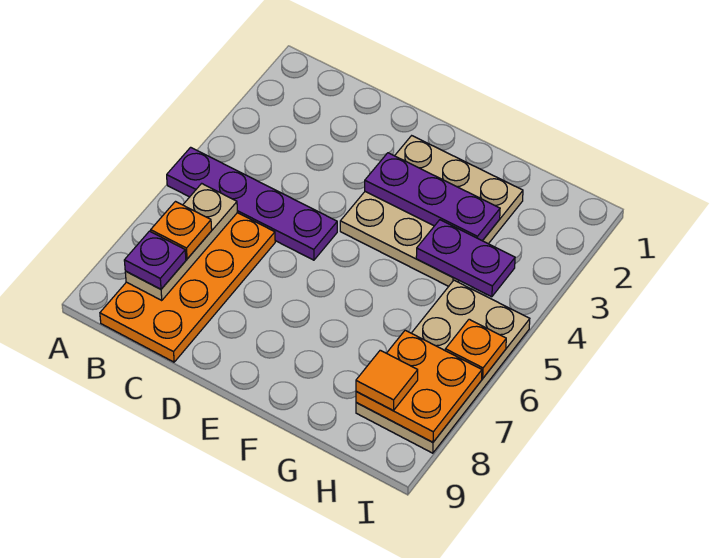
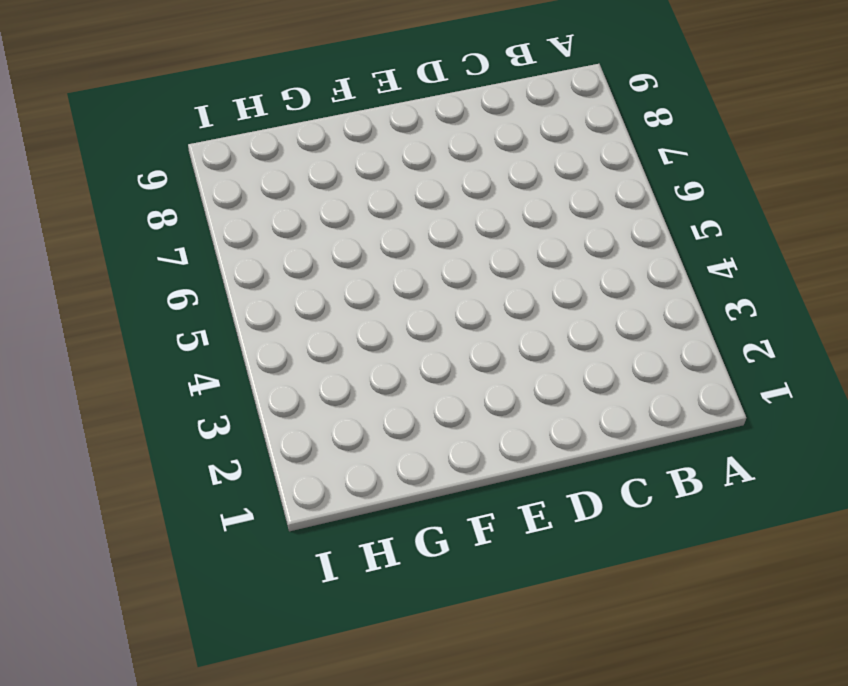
none -> purple plate A5:D5 level 1
none -> orange plate B6:C9 level 1
none -> tan plate E2:G4 level 1

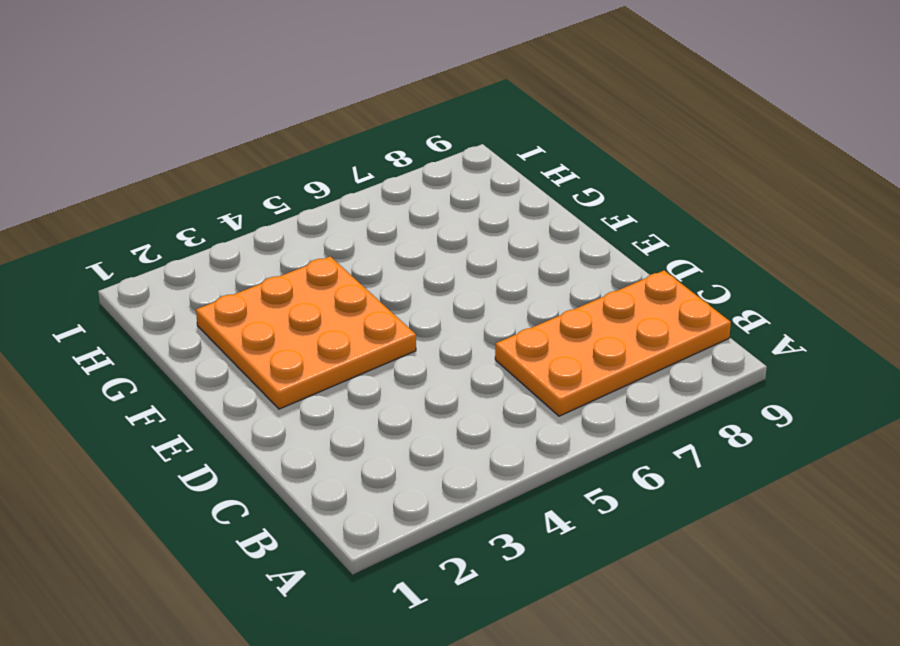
orange plate E2:G4 level 1 -> tan plate E2:G4 level 1
none -> purple plate A5:D5 level 1
none -> tan plate H5:I8 level 1
none -> tan plate B6:B8 level 2

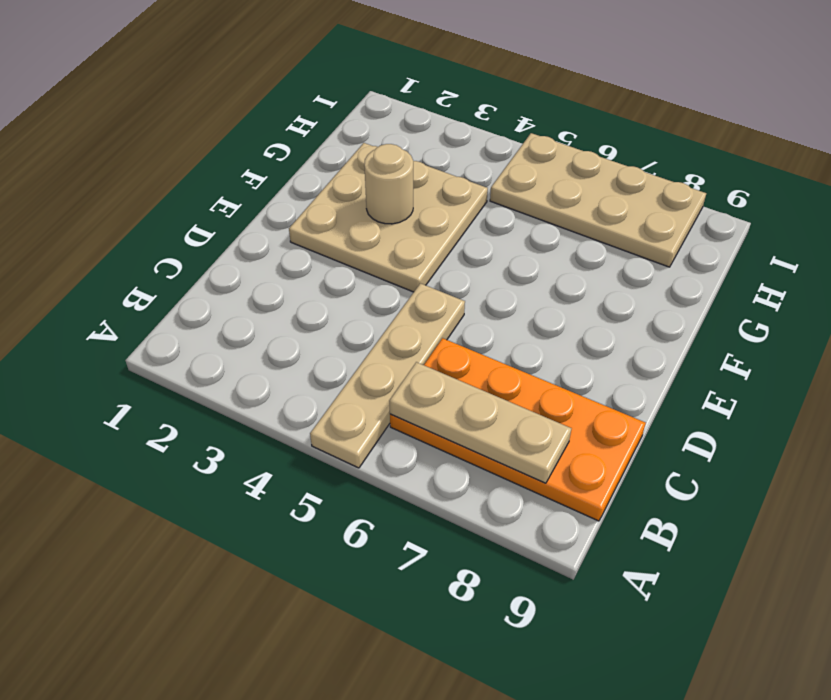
tan plate A5:D5 level 1 -> purple plate A5:D5 level 1
tan round brick F3 level 2 -> purple plate E3:G3 level 2
none -> purple plate G4:H4 level 2
none -> orange plate H7:I8 level 2
none -> orange plate I6 level 2

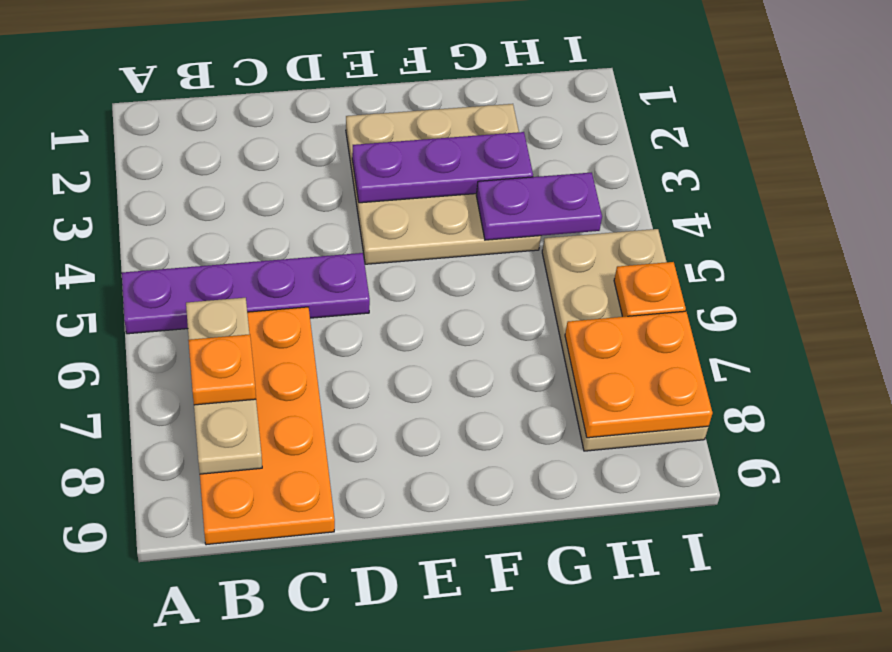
none -> purple plate B8 level 3
none -> orange tile H8 level 3

